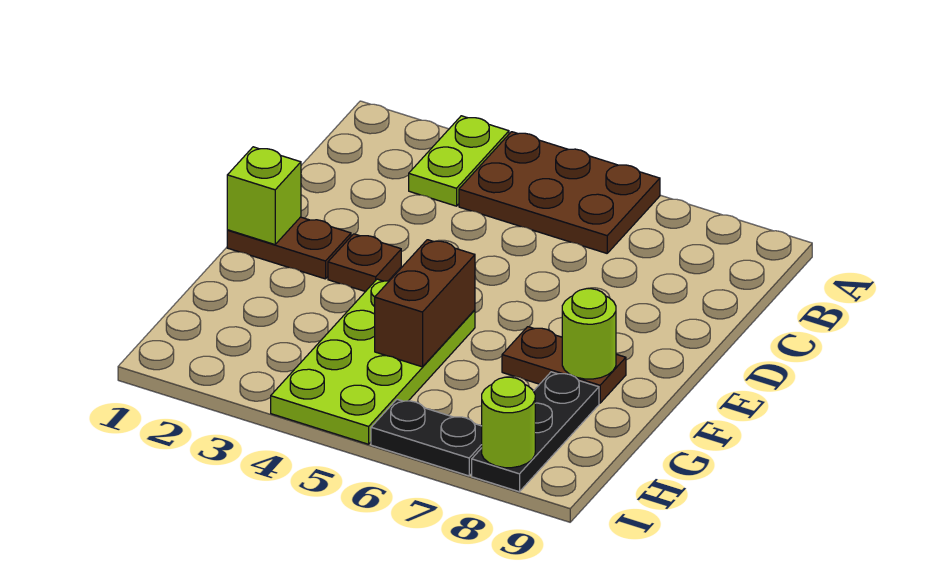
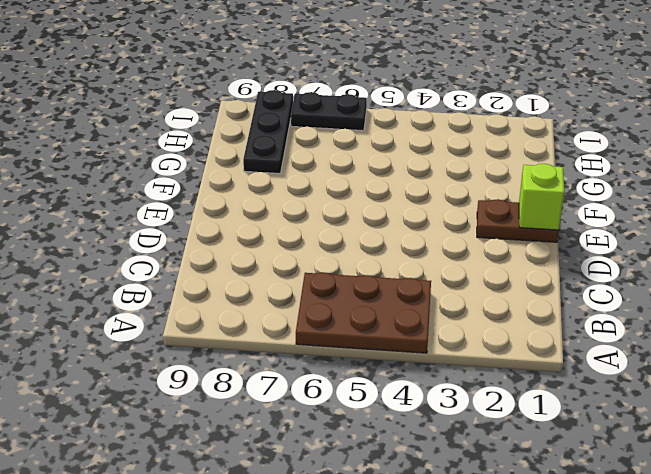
none -> lime plate A3:B3 level 1
none -> brown plate E3 level 1
none -> lime plate F4:I5 level 1

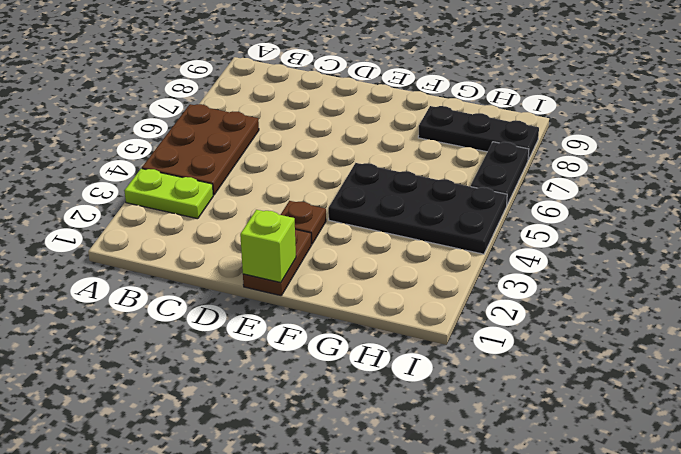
black plate F4:I5 level 1 -> lime plate F4:I5 level 1
none -> brown plate F7:F8 level 1
none -> brown brick F5:G5 level 2
none -> lime round brick F8 level 2

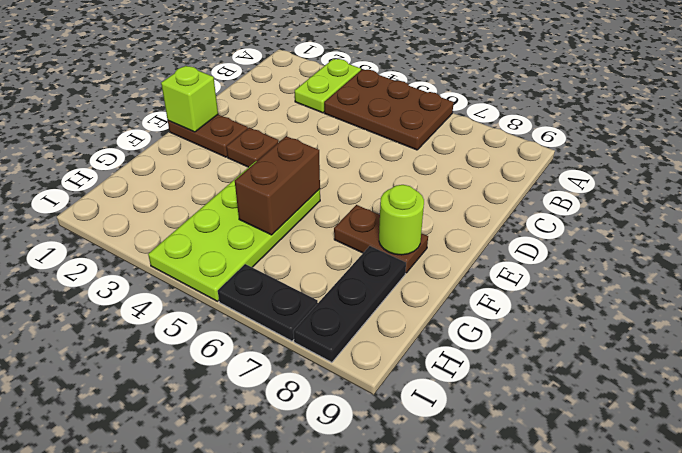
none -> lime round brick I8 level 2

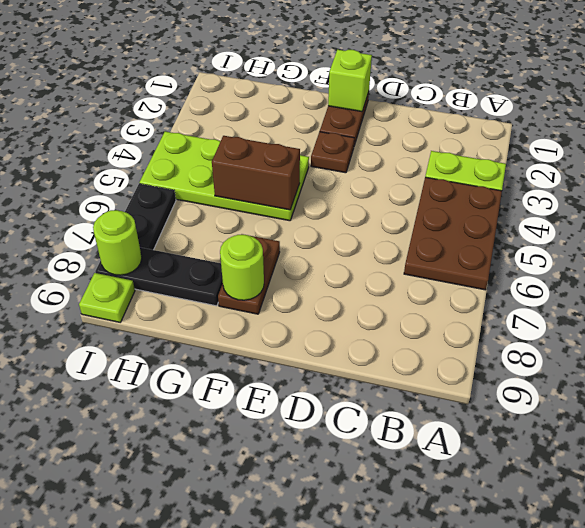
lime plate I9 level 1 -> none

